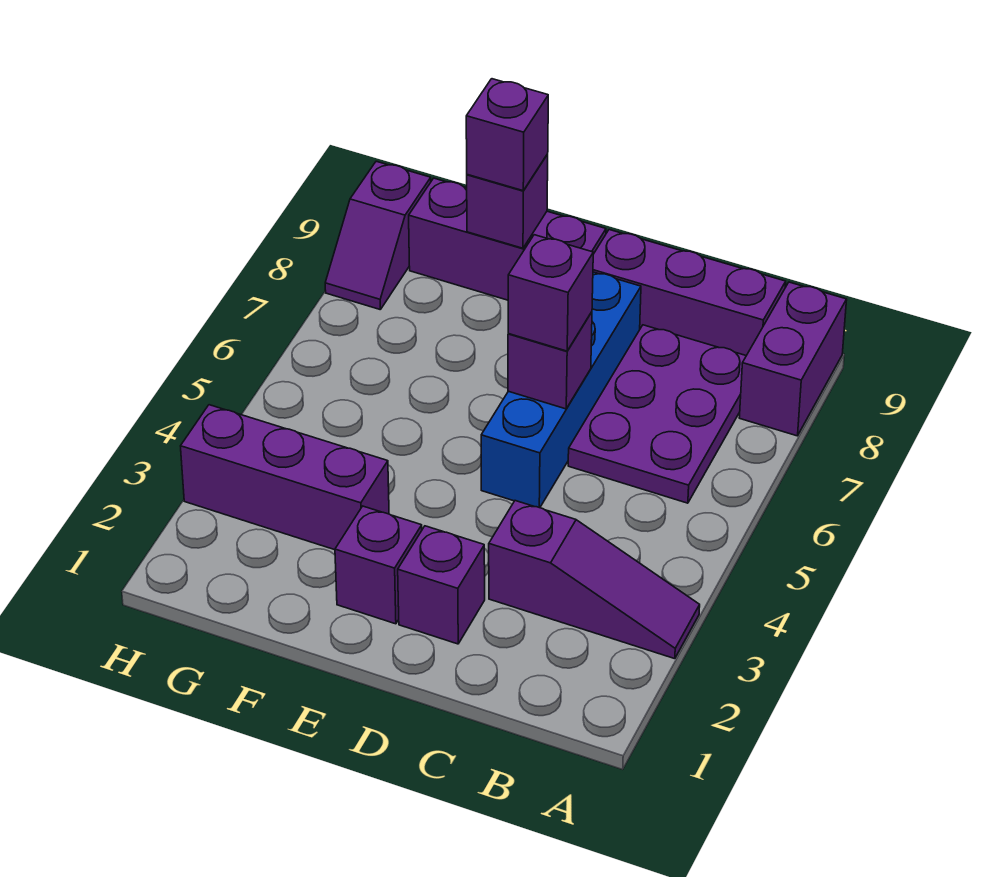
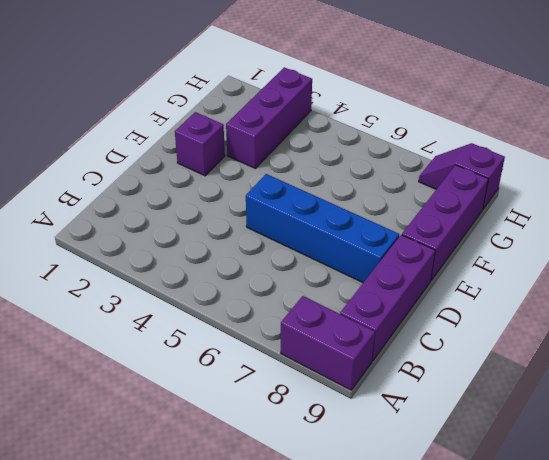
none -> purple slope A3:C3 level 1 top C
none -> purple plate B6:C8 level 1
none -> purple brick D2 level 1

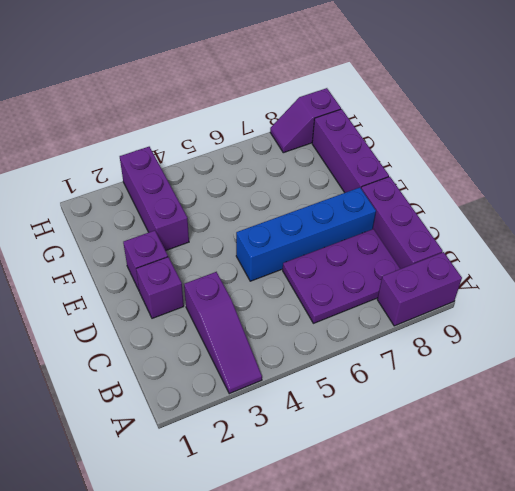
none -> purple brick D6 level 2
none -> purple brick F9 level 2
none -> purple brick D6 level 3

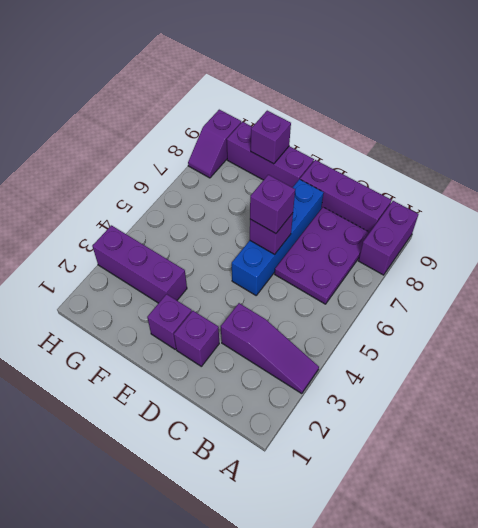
none -> purple brick F9 level 3

